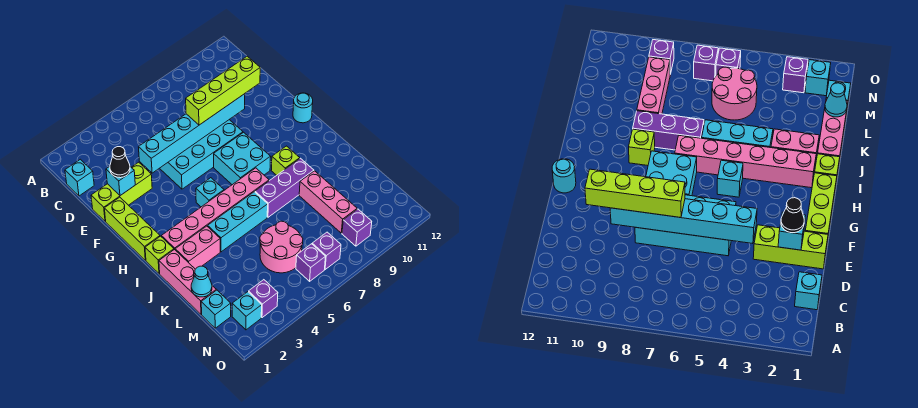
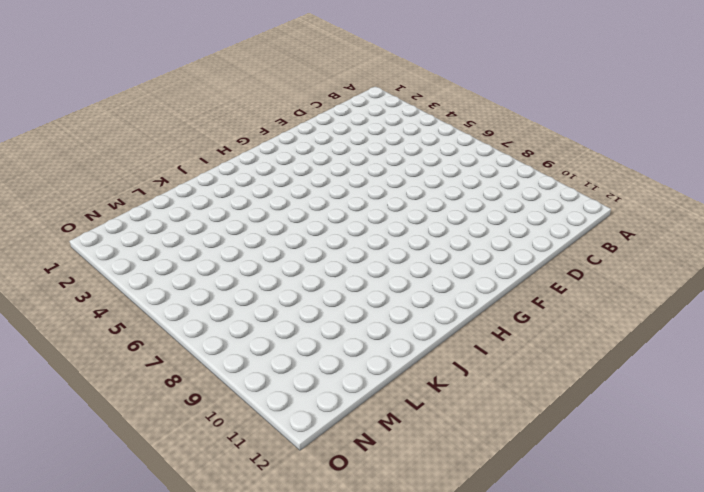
none -> cyan brick C1 level 1
none -> lime brick E1:E3 level 1
none -> cyan brick E5:F8 level 1

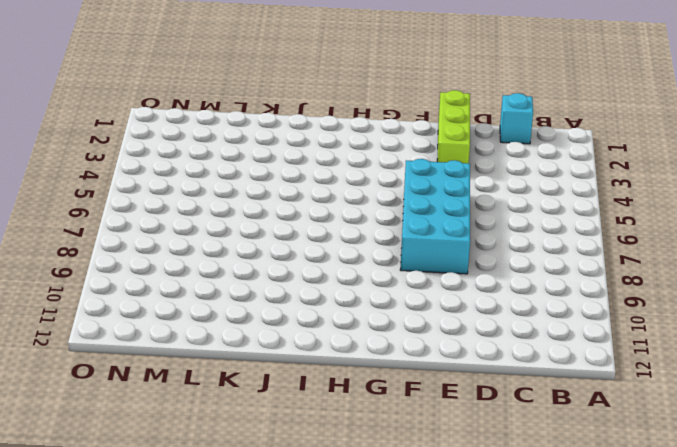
none -> lime brick F1:H1 level 1
none -> cyan brick G7:H8 level 1
none -> cyan round brick G12 level 1

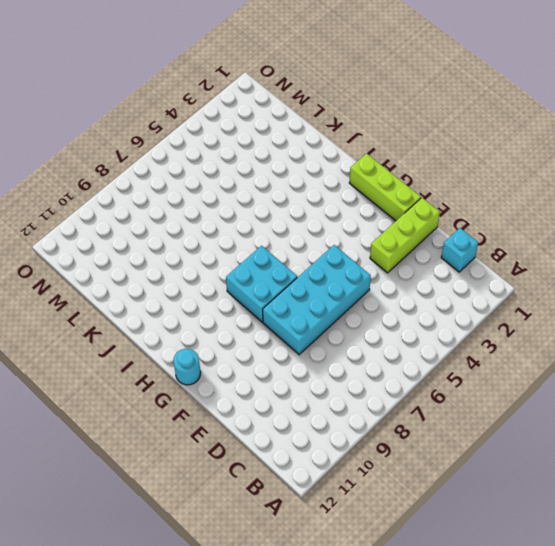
none -> cyan brick H5 level 1
none -> lime brick I1 level 1
none -> pink brick I2:I7 level 1

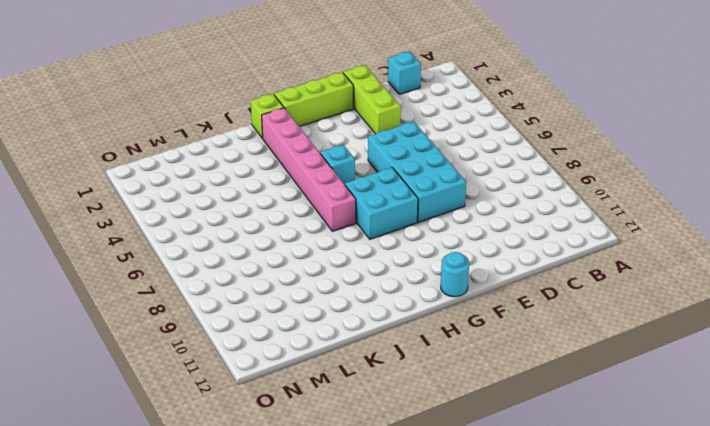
none -> lime brick I9 level 1
none -> pink brick J1:L1 level 1
none -> pink brick J2:J3 level 1

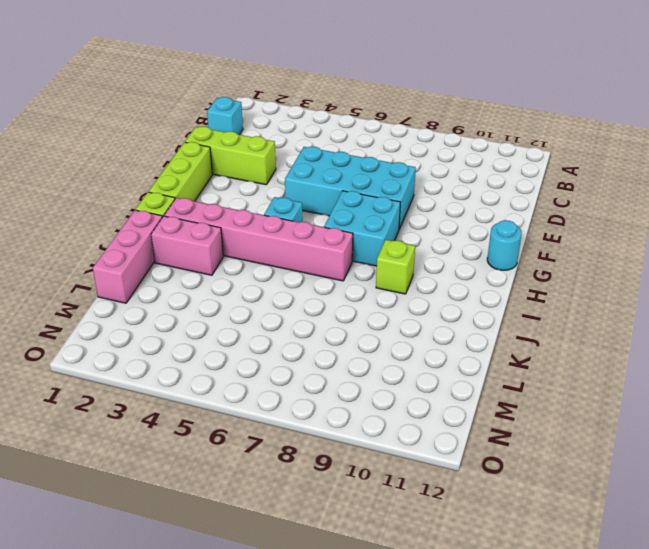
none -> cyan brick J4:J6 level 1
none -> purple brick J7:J9 level 1
none -> pink brick K9:M9 level 1

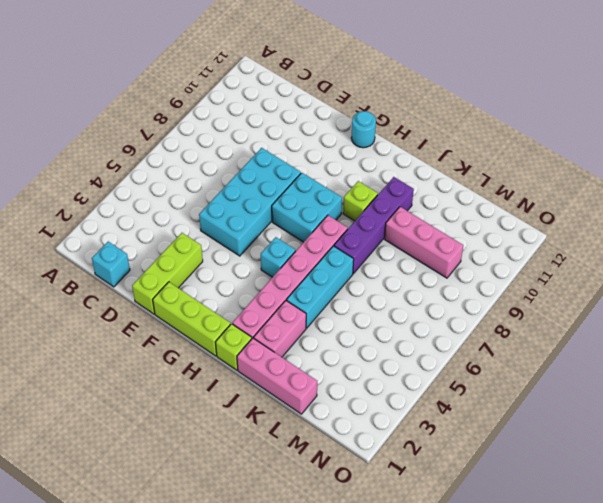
purple brick J7:J10 level 1 -> purple brick J7:J9 level 1
none -> pink round brick L5:M6 level 1
none -> cyan brick M1 level 1
none -> cyan brick N2 level 1

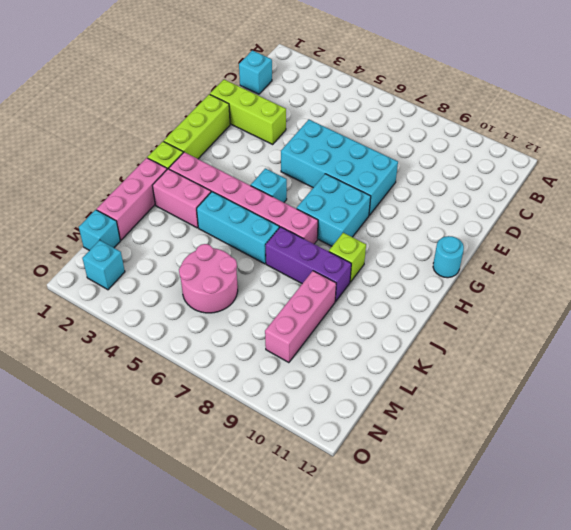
none -> purple brick N3 level 1
none -> purple brick N6 level 1
none -> purple brick N7 level 1

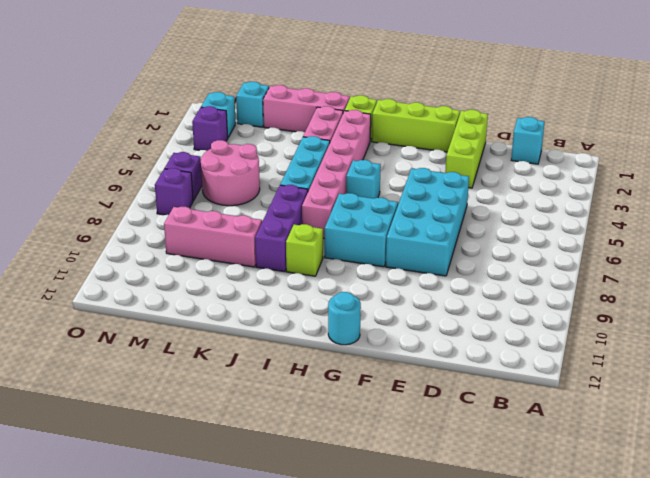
none -> purple brick N9 level 1
none -> cyan brick E2 level 2
none -> cyan brick E4:E9 level 2

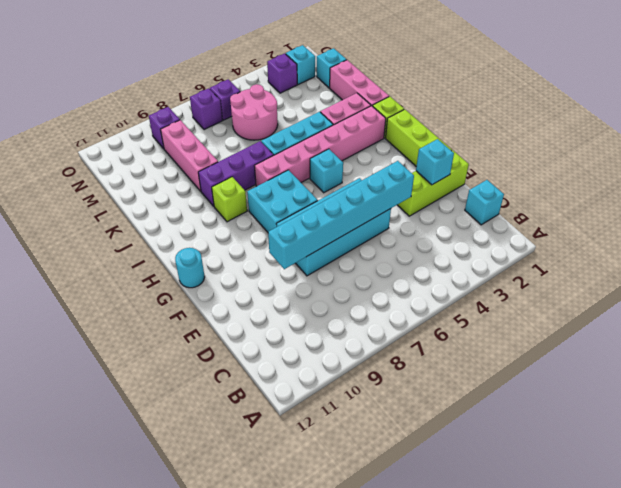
none -> cyan cone L1 level 2
none -> black cone E2 level 3
none -> lime brick E7:E10 level 3

